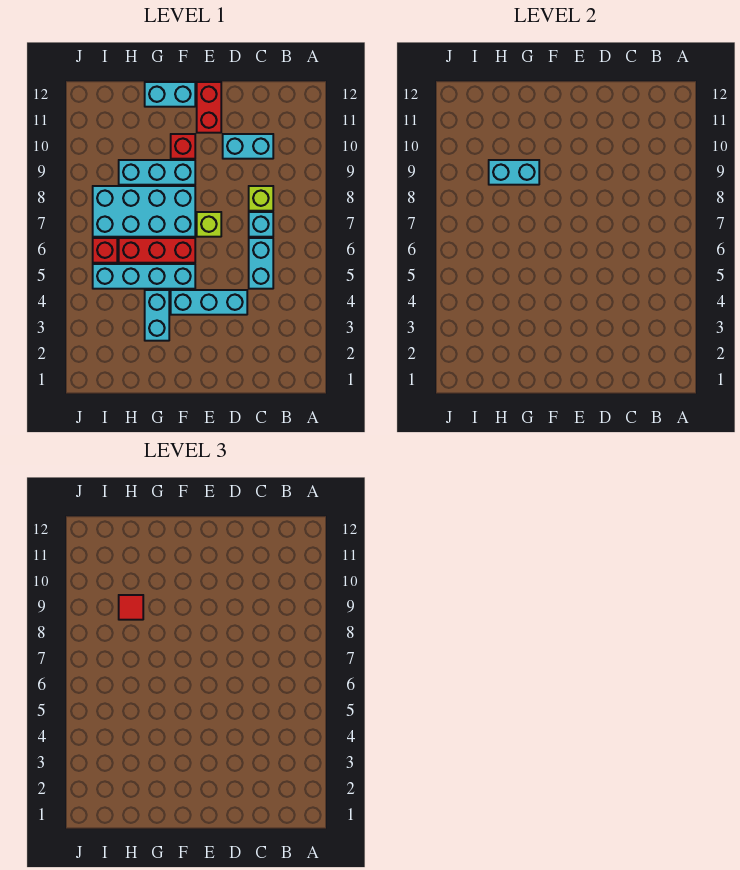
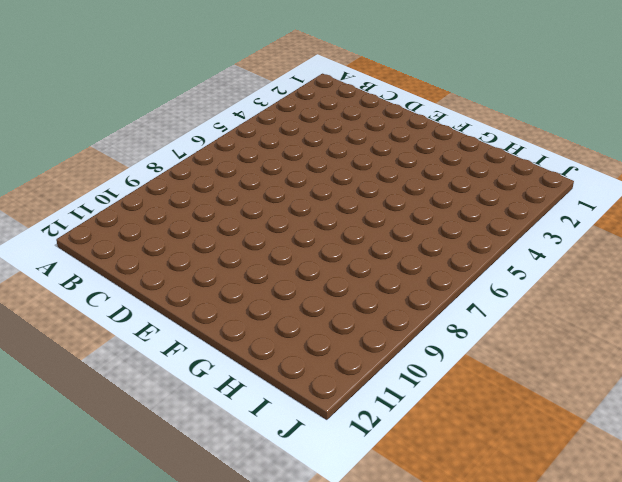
none -> cyan brick C5:C6 level 1
none -> cyan brick C7 level 1
none -> lime brick C8 level 1

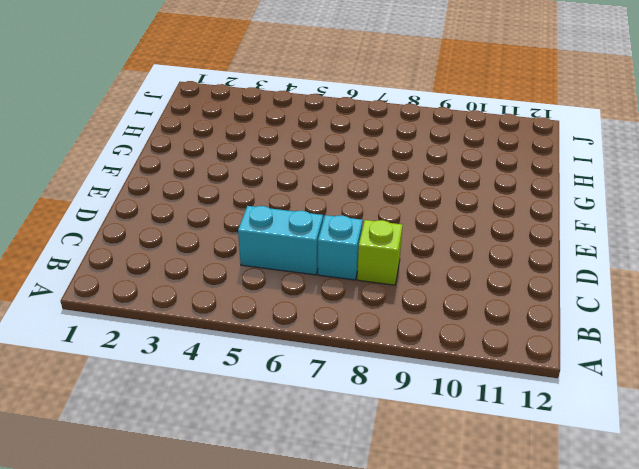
none -> cyan brick C10:D10 level 1
none -> cyan brick D4:F4 level 1
none -> lime brick E7 level 1

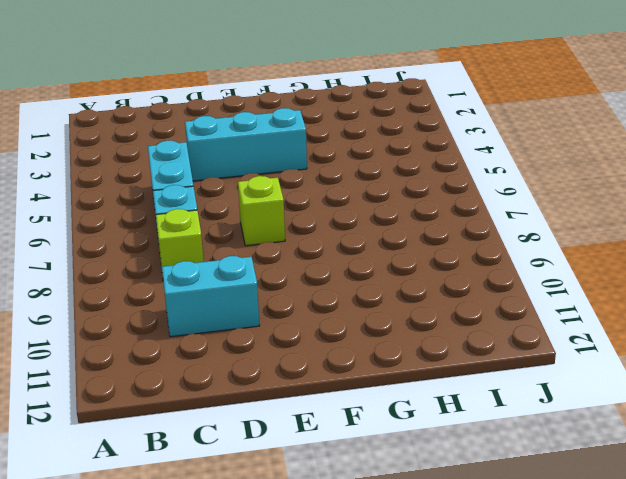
none -> red brick E11:E12 level 1
none -> cyan brick F5:I5 level 1
none -> red brick F6:H6 level 1

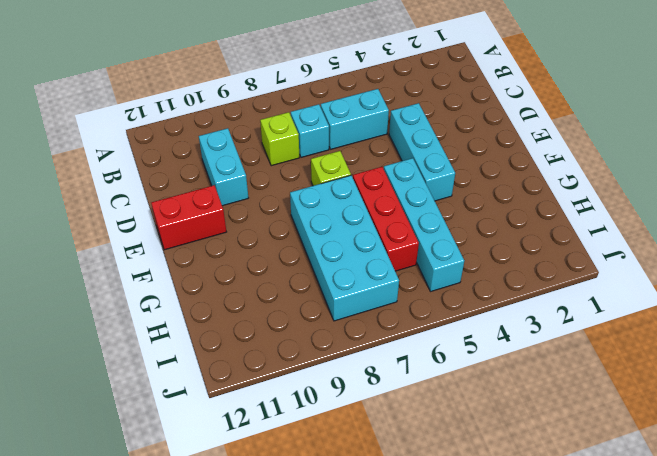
none -> cyan brick F9:H9 level 1
none -> red brick F10 level 1
none -> cyan brick F12:G12 level 1

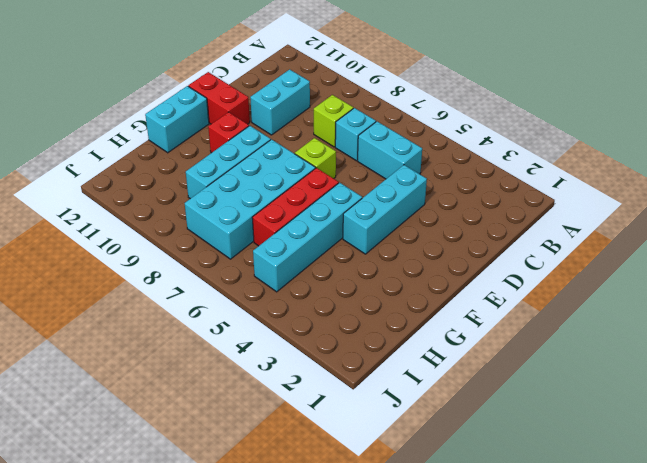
none -> cyan brick G3:G4 level 1
none -> red brick I6 level 1
none -> cyan brick G9:H9 level 2

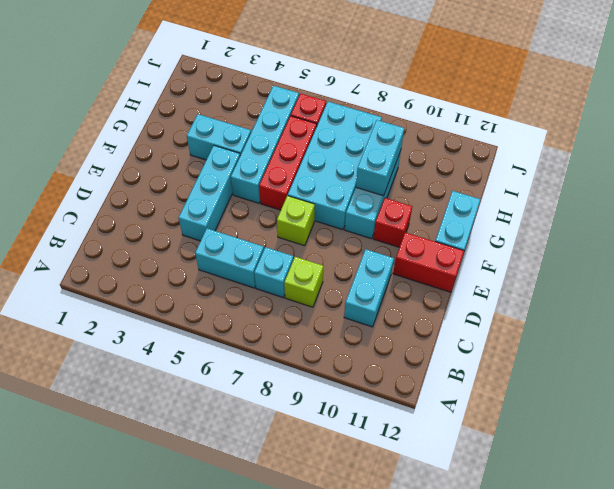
none -> red tile H9 level 3

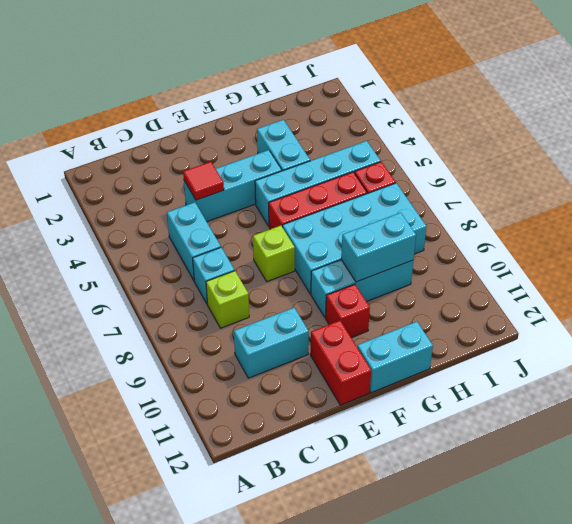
red tile D4 level 2 -> red tile H9 level 3

